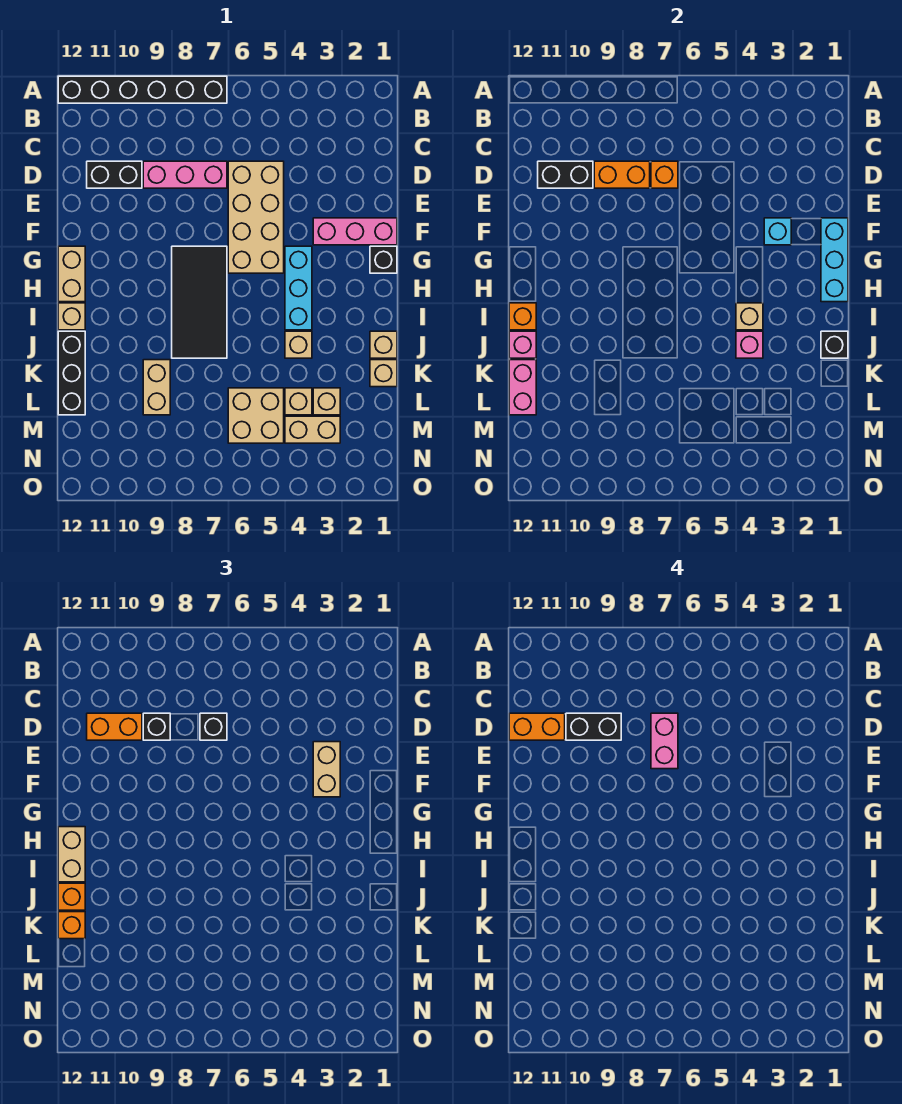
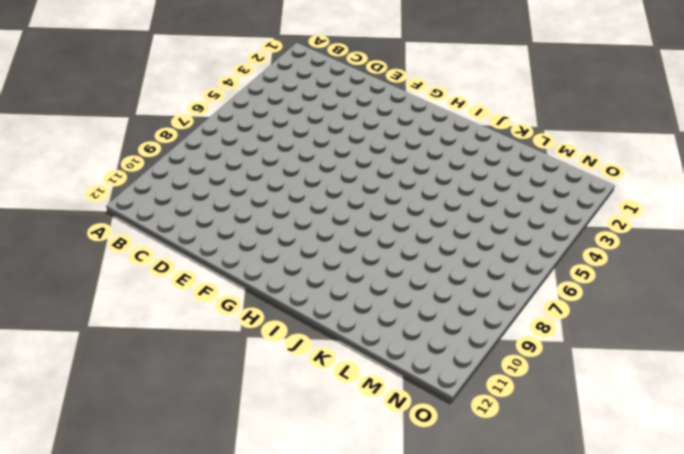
none -> black brick A7:A12 level 1
none -> tan brick D5:G6 level 1
none -> pink brick D7:D9 level 1
none -> black brick D10:D11 level 1

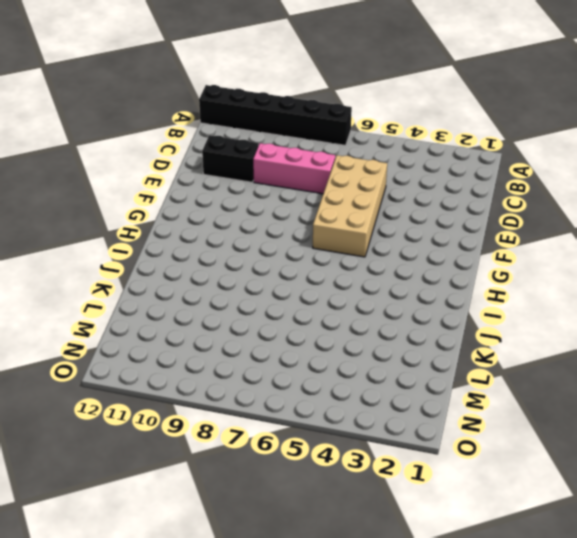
none -> pink brick F1:F3 level 1
none -> black brick G1 level 1
none -> cyan brick G4:I4 level 1
none -> black tile G7:J8 level 1

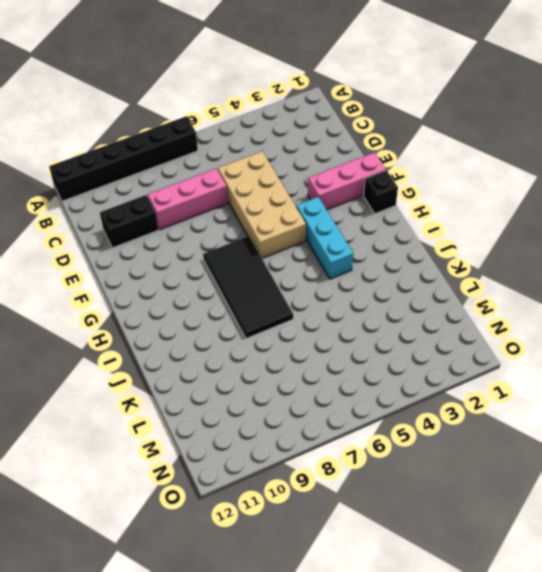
none -> tan brick G12:H12 level 1
none -> tan brick I12 level 1
none -> tan brick J1 level 1
none -> tan brick J4 level 1

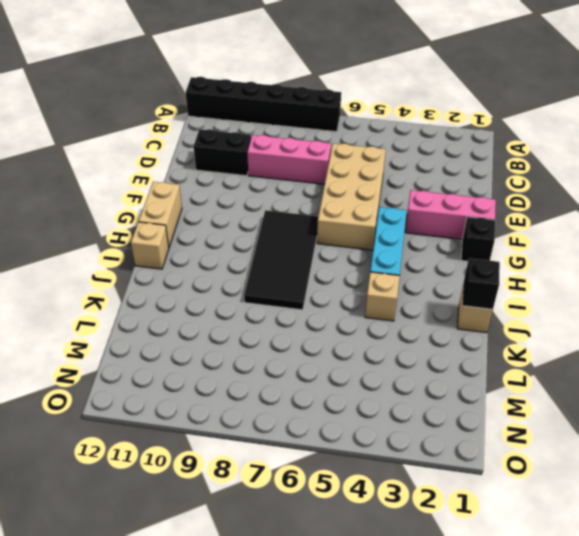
none -> black brick J12:L12 level 1
none -> tan brick K1 level 1
none -> tan brick K9:L9 level 1
none -> tan brick L3 level 1

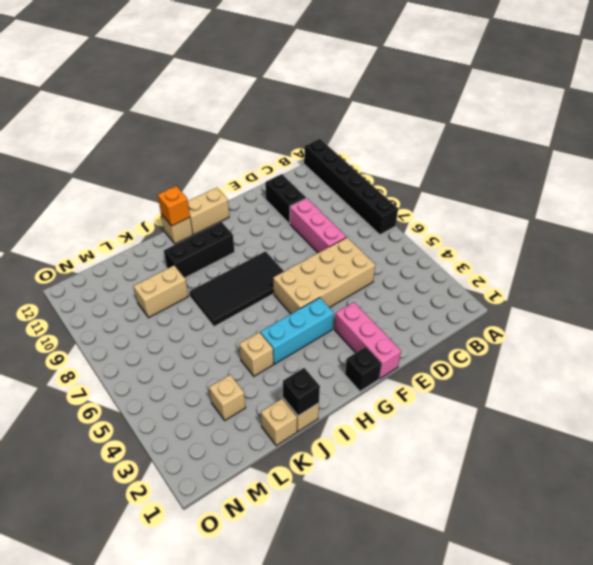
black brick H10:J10 level 1 -> black brick J12:L12 level 1
none -> tan brick L4 level 1
none -> tan brick L5:M6 level 1
none -> tan brick M3:M4 level 1
none -> orange brick D7 level 2

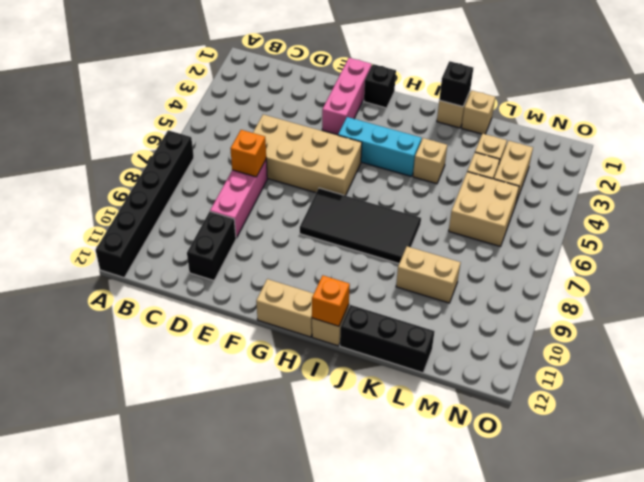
none -> orange brick D8:D9 level 2
none -> black brick D10:D11 level 2
none -> cyan brick F1:H1 level 2
none -> cyan brick F3 level 2

